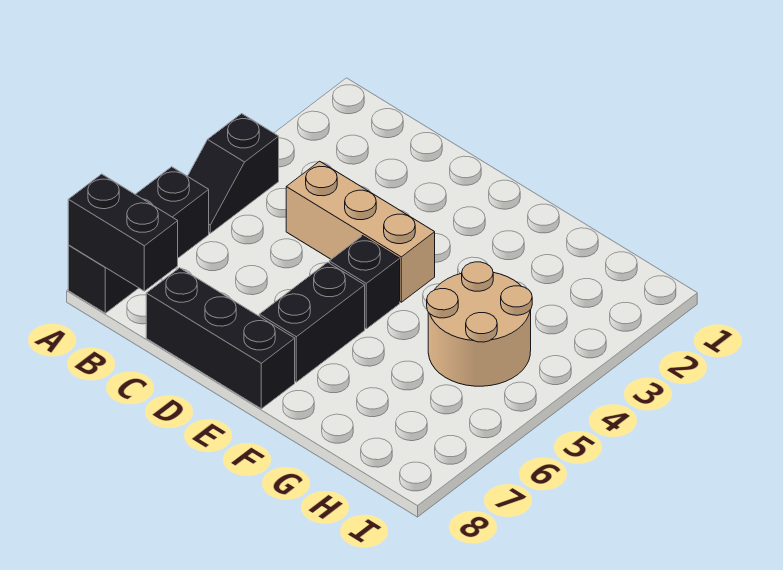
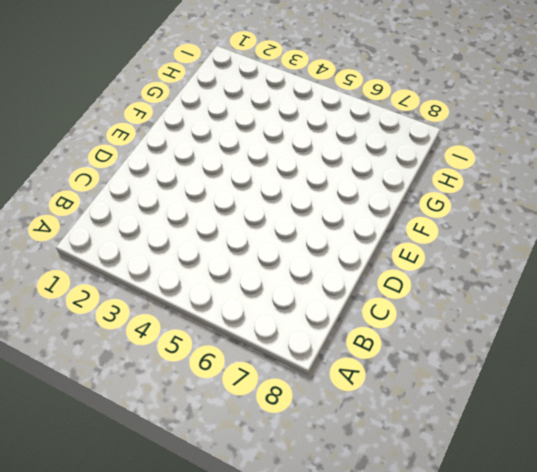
none -> black slope A4:A5 level 1 top 4
none -> black brick A6:A8 level 1

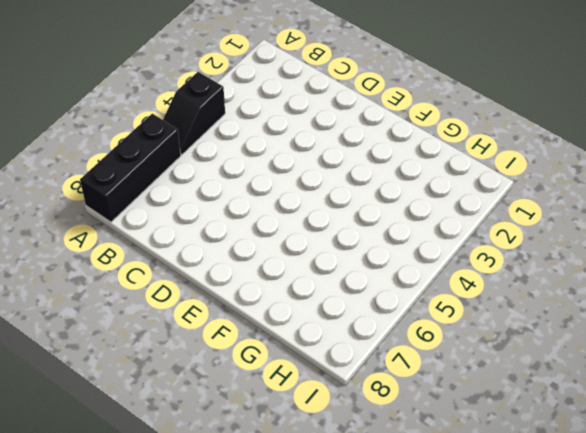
none -> tan brick C4:E4 level 1
none -> black brick C8:E8 level 1

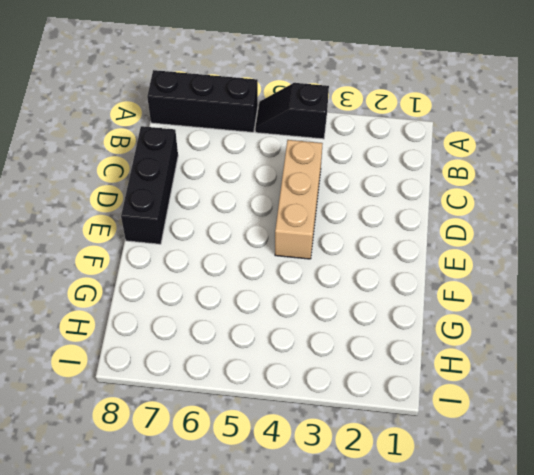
none -> black brick E5 level 1
none -> black brick E6:E7 level 1

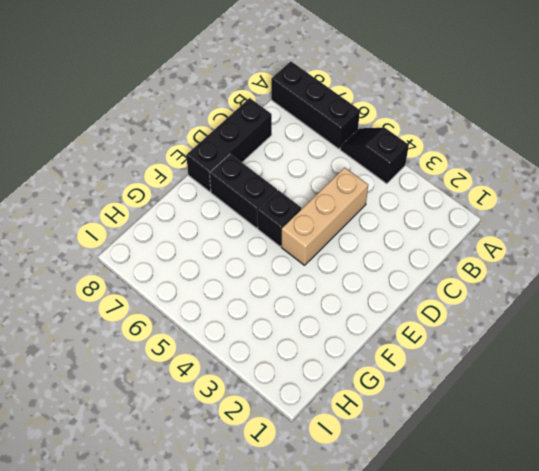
none -> tan round brick G4:H5 level 1
none -> black brick A8:B8 level 2

